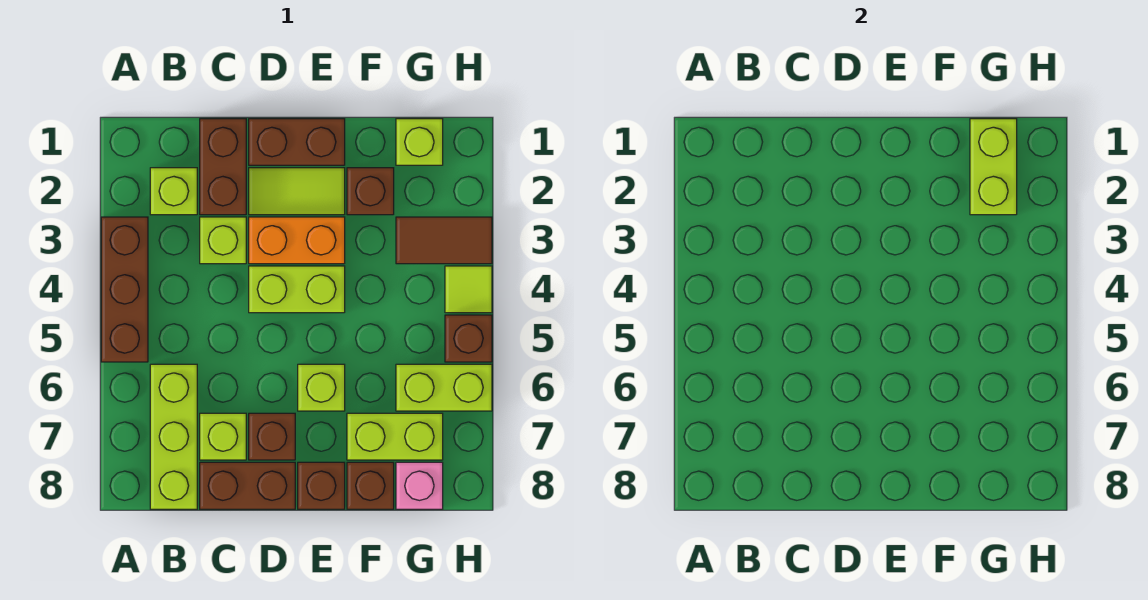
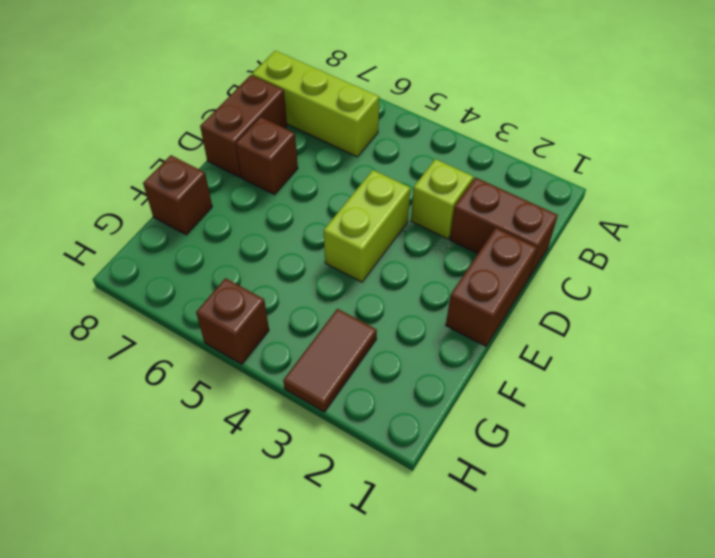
none -> brown brick A3:A5 level 1
none -> lime brick B2 level 1
none -> lime brick C7 level 1

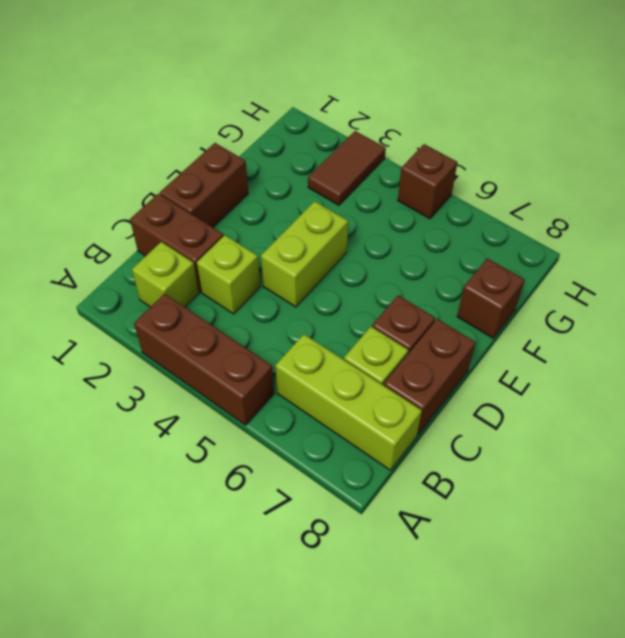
none -> lime tile D2:E2 level 1
none -> orange brick D3:E3 level 1
none -> lime brick E6 level 1

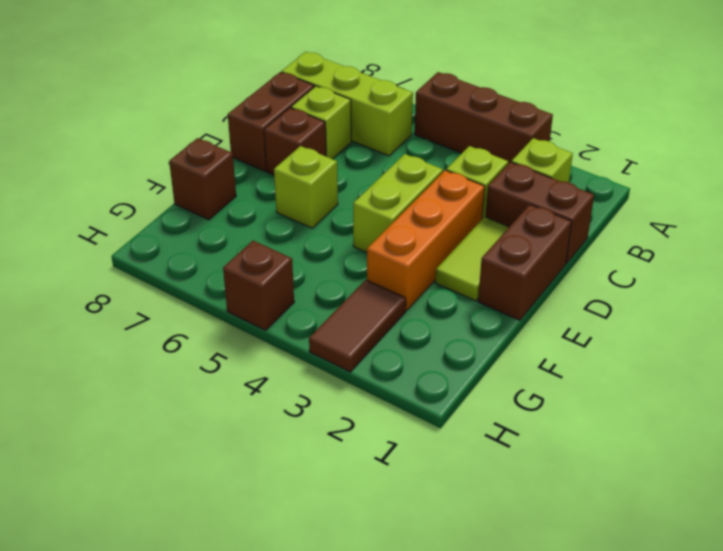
orange brick D3:F3 level 1 -> orange brick D3:E3 level 1
none -> brown brick E8 level 1
none -> brown brick F2 level 1
none -> lime brick F7:G7 level 1

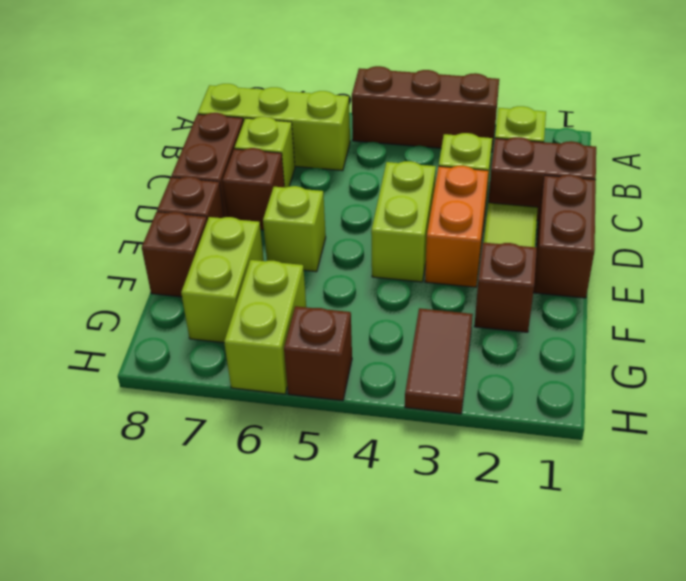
none -> lime brick G1 level 1
none -> pink brick G8 level 1
none -> lime tile H4 level 1

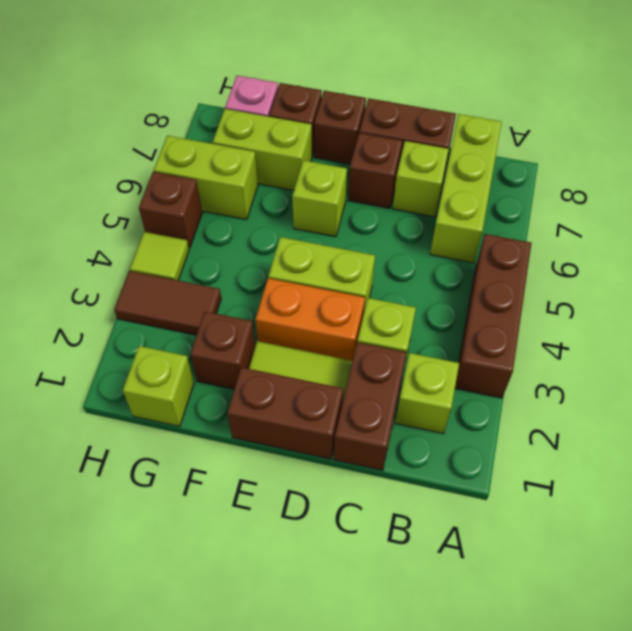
none -> lime brick G1:G2 level 2

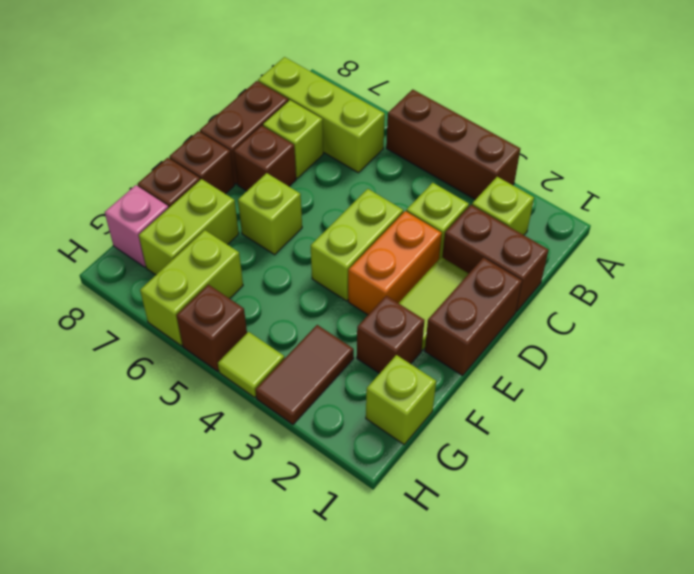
none -> lime brick G1:G2 level 2

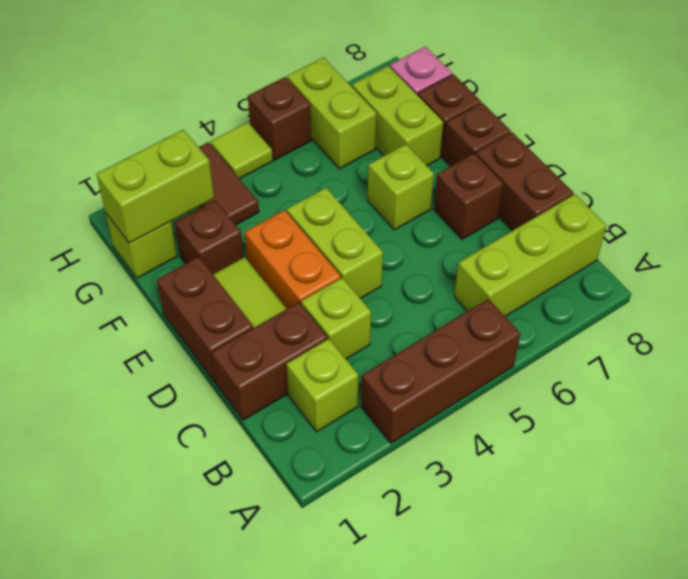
none -> lime brick C7 level 1

